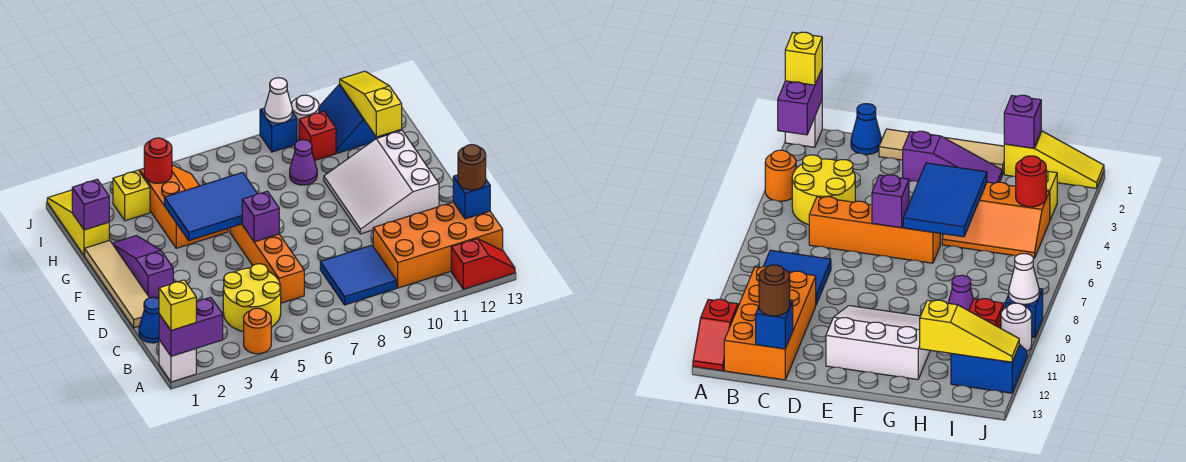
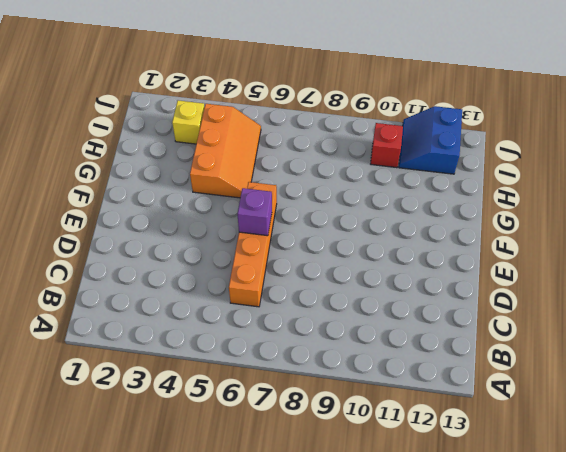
none -> white brick A1 level 1
none -> orange round brick A4 level 1
none -> red slope A12:A13 level 1 top 12

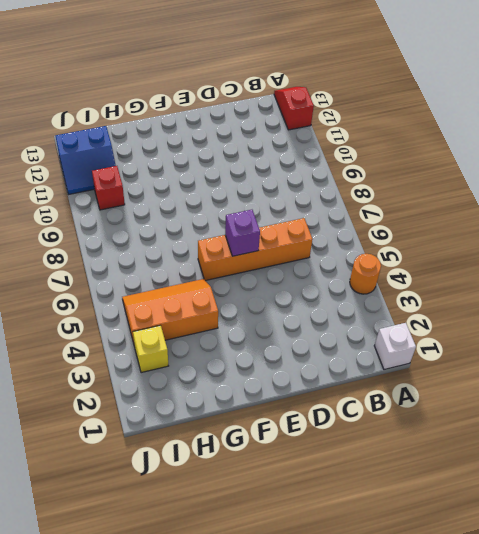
none -> yellow round brick B4:C5 level 1
none -> blue tile B8:C9 level 1
none -> orange brick B10:C13 level 1

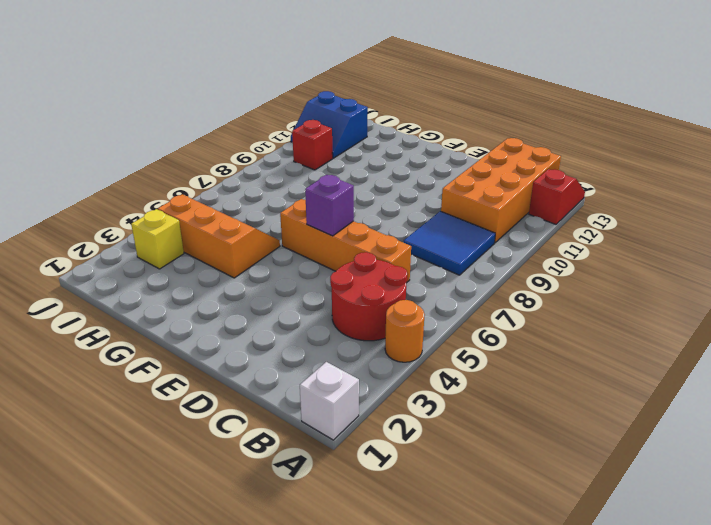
red round brick B4:C5 level 1 -> yellow round brick B4:C5 level 1
none -> blue cone C1 level 1
none -> tan tile D1:G1 level 1
none -> purple slope E2:G2 level 1 top E

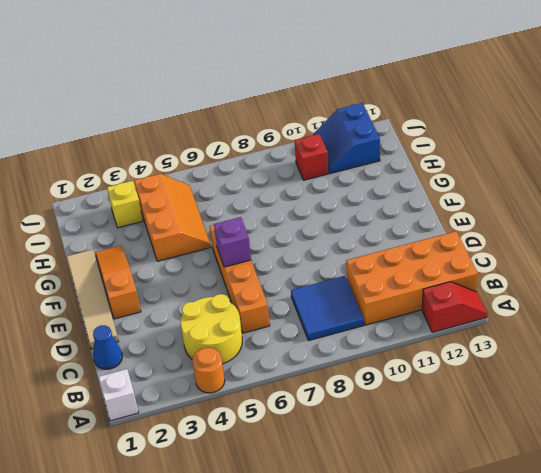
orange slope E2:G2 level 1 top E -> purple slope E2:G2 level 1 top E
none -> white slope E10:G12 level 1 top 12
none -> yellow slope H1:J1 level 1 top H
none -> purple cone H9 level 1

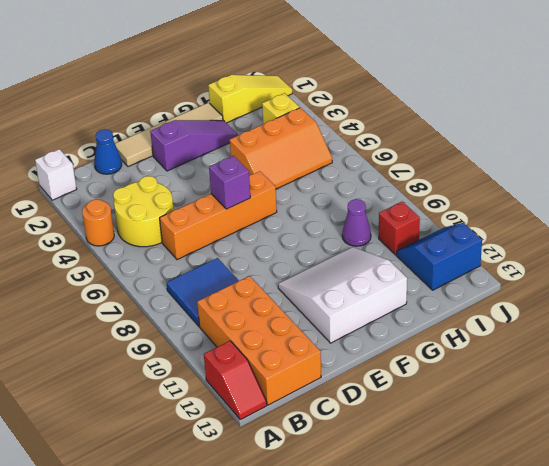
none -> blue brick J9 level 1
none -> white round brick J10 level 1
none -> purple brick A1:A2 level 2

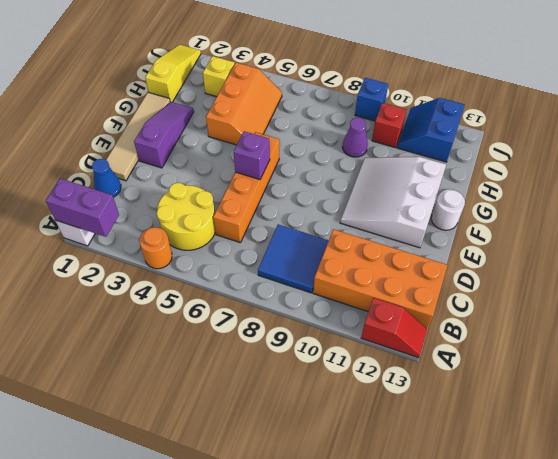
white round brick F13 level 1 -> white round brick J10 level 1
none -> blue brick C13 level 2
none -> blue tile F4:G6 level 2
none -> purple brick H1 level 2

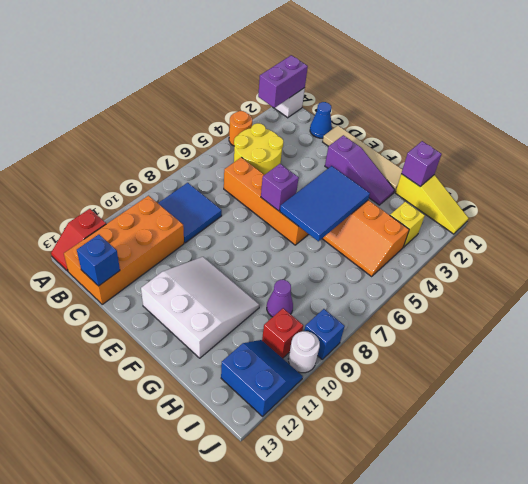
none -> yellow slope H12:J12 level 2 top H
none -> red round brick I4 level 2
none -> white cone J9 level 2

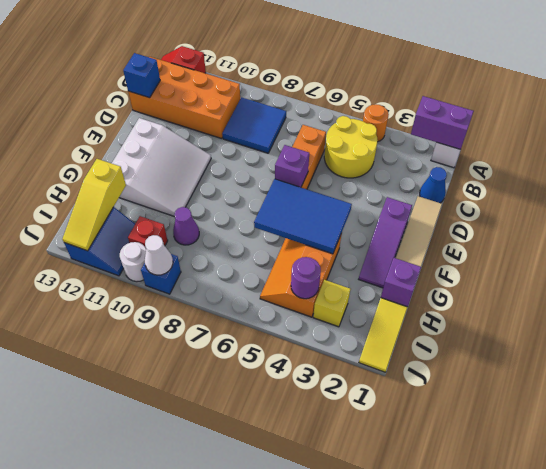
purple round brick I4 level 2 -> red round brick I4 level 2
none -> yellow brick A1 level 3
none -> brown round brick C13 level 3

